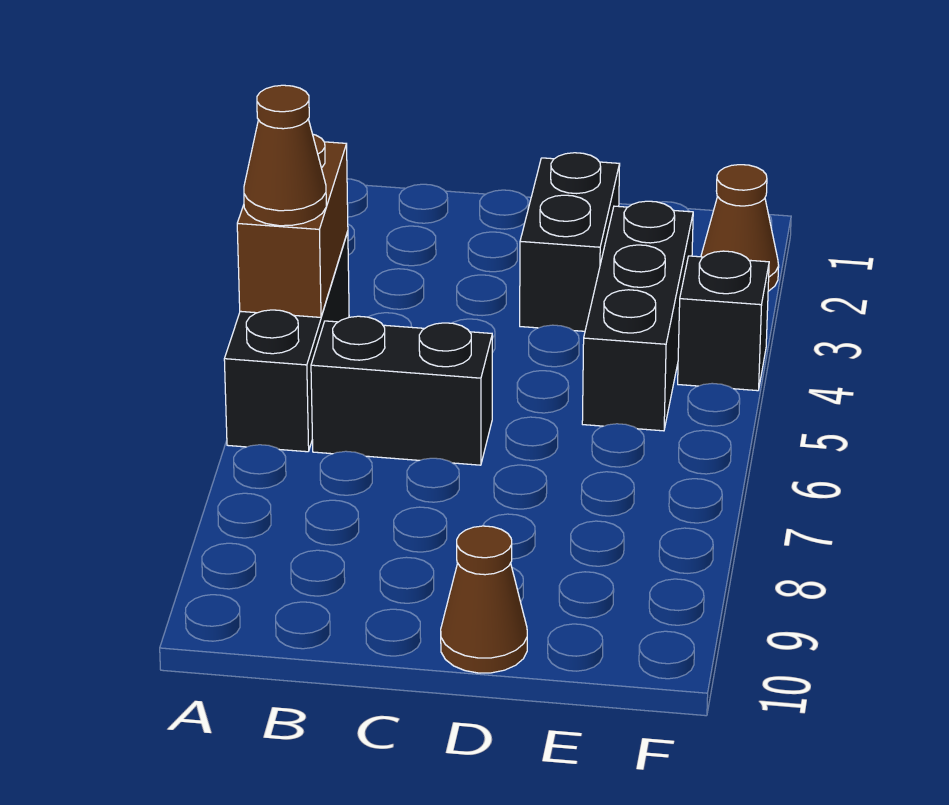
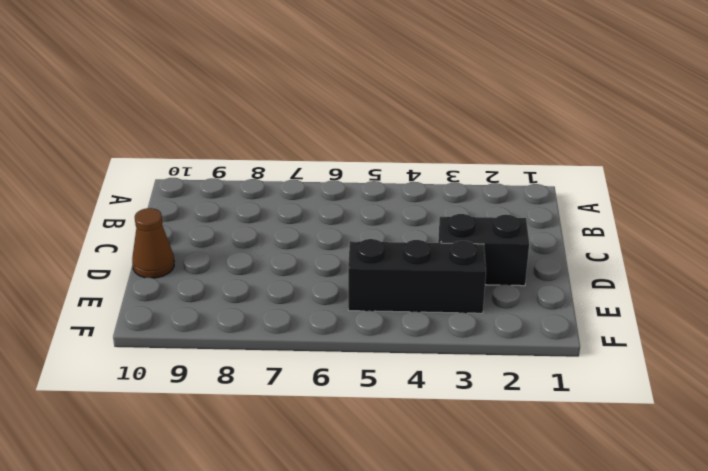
none -> black brick A4:A6 level 1
none -> black brick B6:C6 level 1

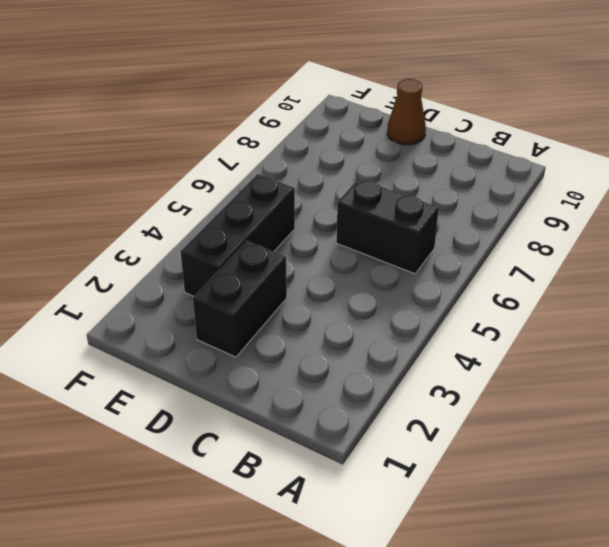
none -> black brick A4:A6 level 1
none -> brown cone F2 level 1

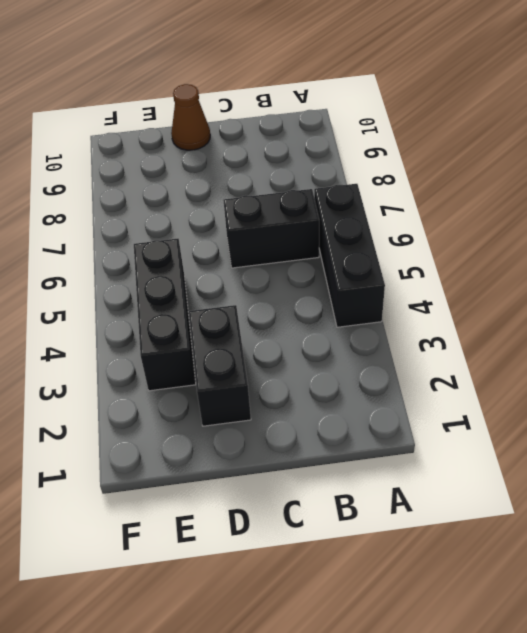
none -> brown cone F2 level 1
none -> black brick F4 level 1

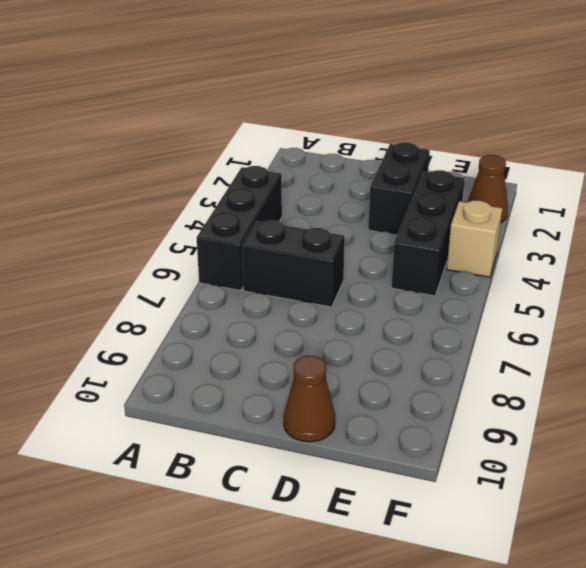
tan brick F4 level 1 -> black brick F4 level 1
none -> brown brick A4:A5 level 2
none -> brown cone A5 level 3

